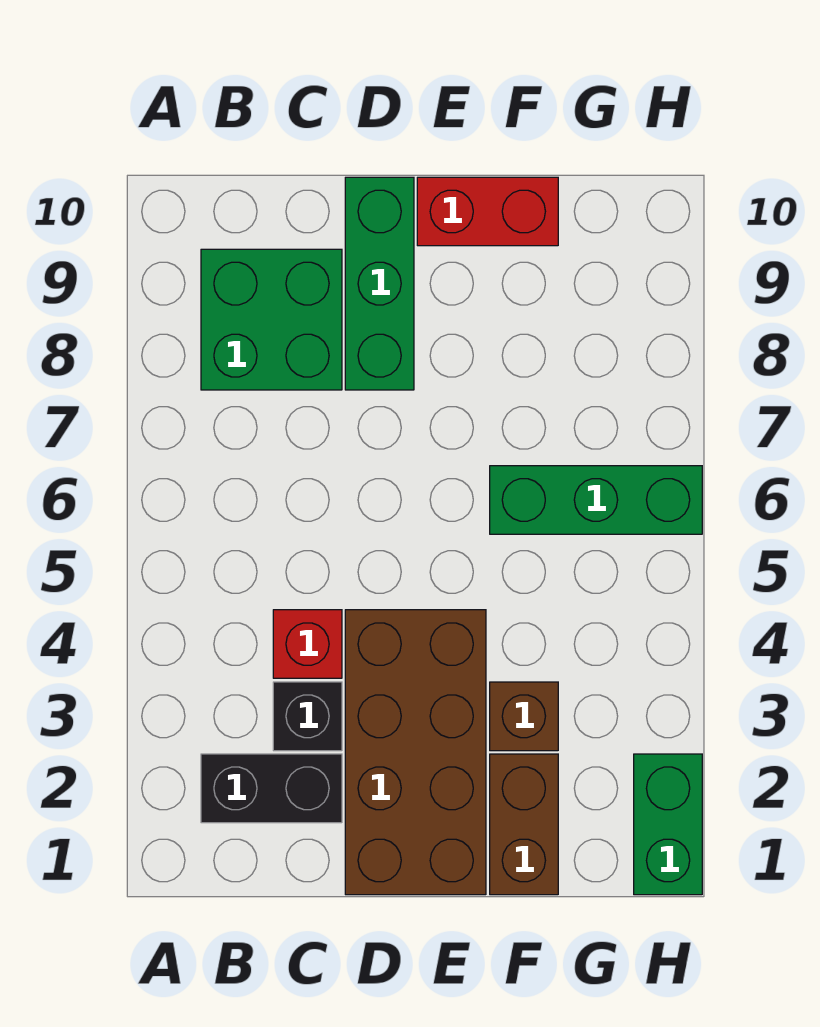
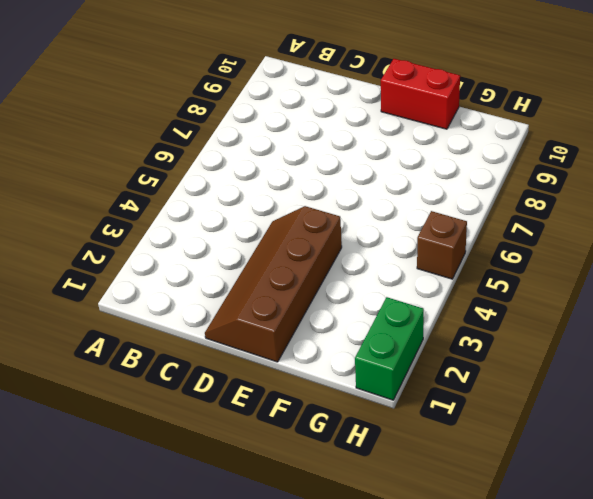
brown slope D1:E4 level 1 top E -> brown brick D1:E4 level 1
brown brick H5 level 1 -> brown brick F3 level 1
none -> black brick B2:C2 level 1
none -> green brick B8:C9 level 1

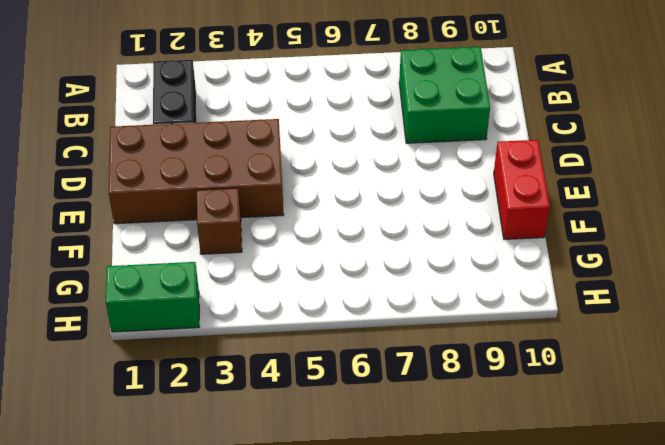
none -> black brick C3 level 1
none -> red brick C4 level 1

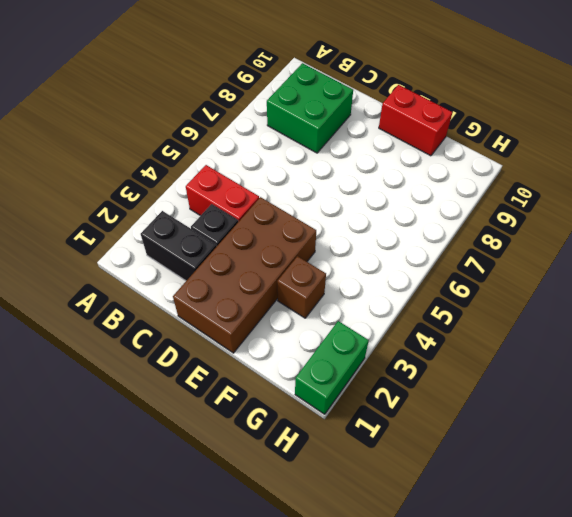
red brick B4:C4 level 1 -> red brick C4 level 1
none -> green brick D8:D10 level 1
none -> brown brick F1:F2 level 1

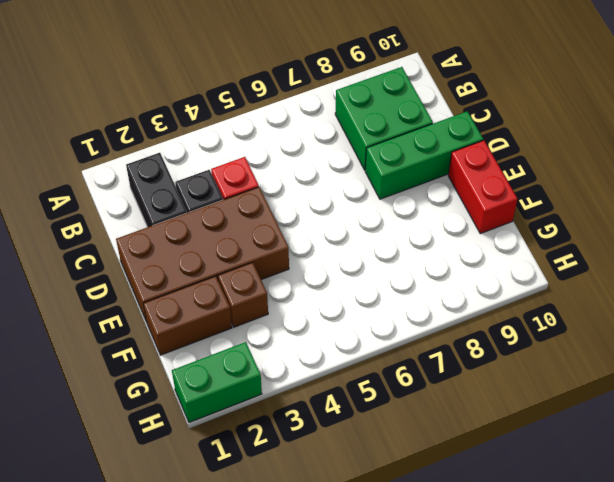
none -> green brick F6:H6 level 1

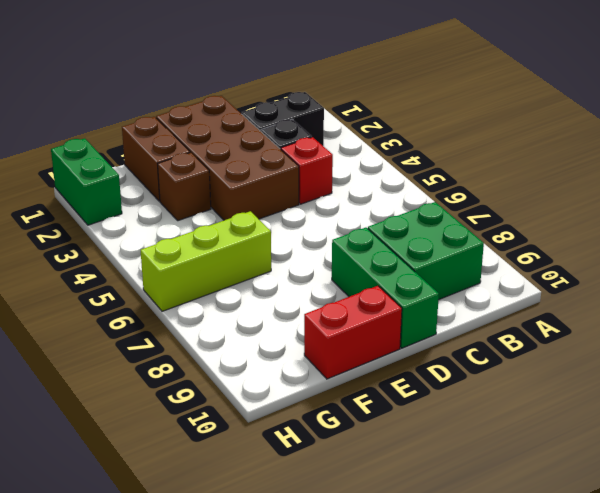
lime brick F6:H6 level 1 -> green brick F6:H6 level 1

